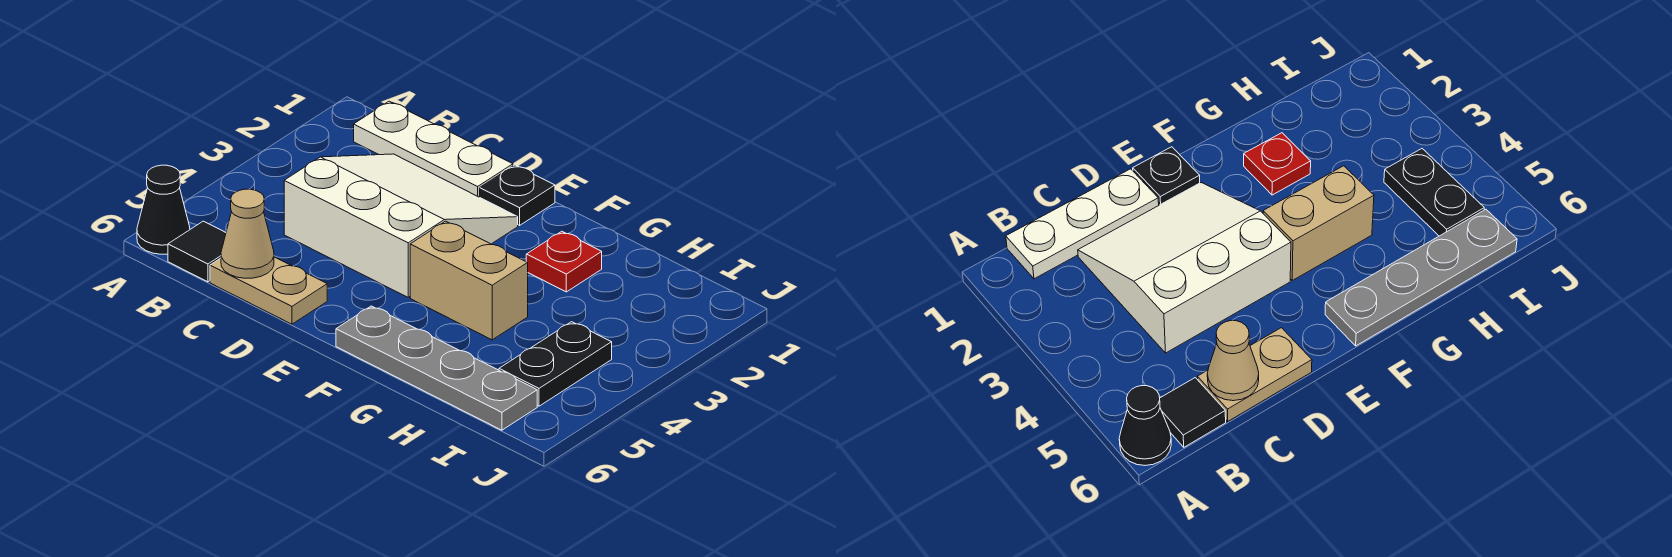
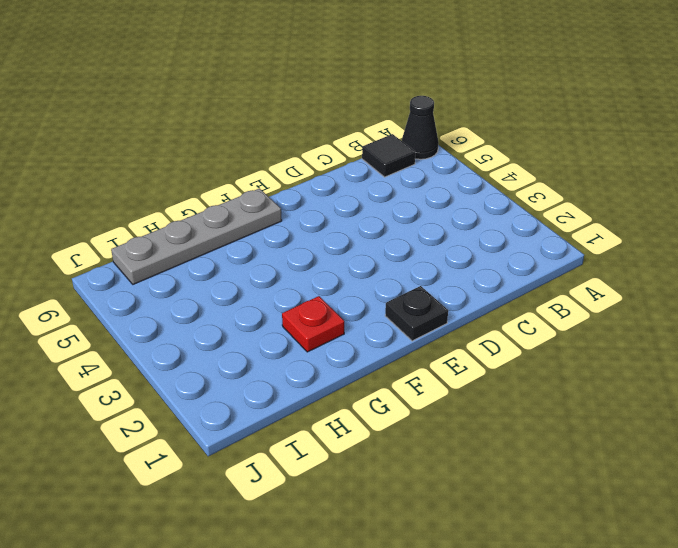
none -> white plate B1:D1 level 1
none -> white slope C2:E4 level 1 top 4

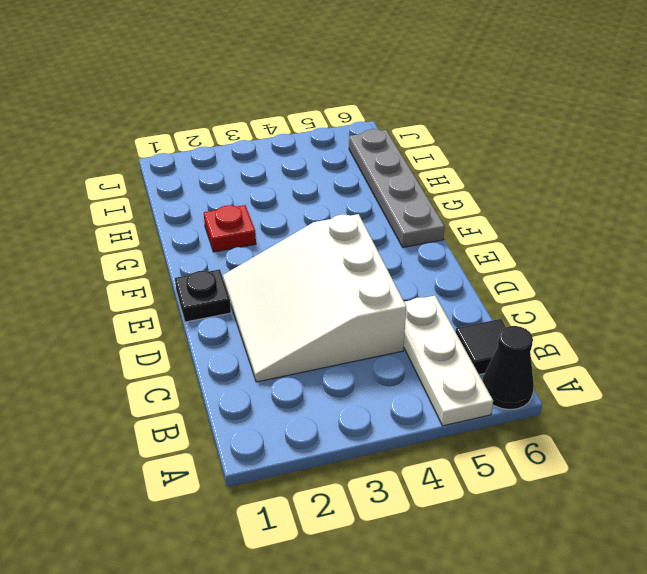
white plate A5:C5 level 1 -> white plate B1:D1 level 1
none -> tan plate C6:D6 level 1
none -> tan brick F4:G4 level 1

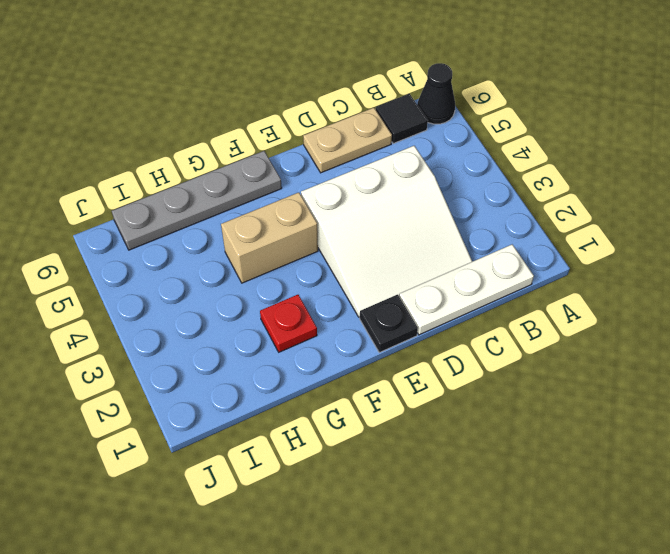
none -> black plate I4:I5 level 1
none -> tan cone C6 level 2

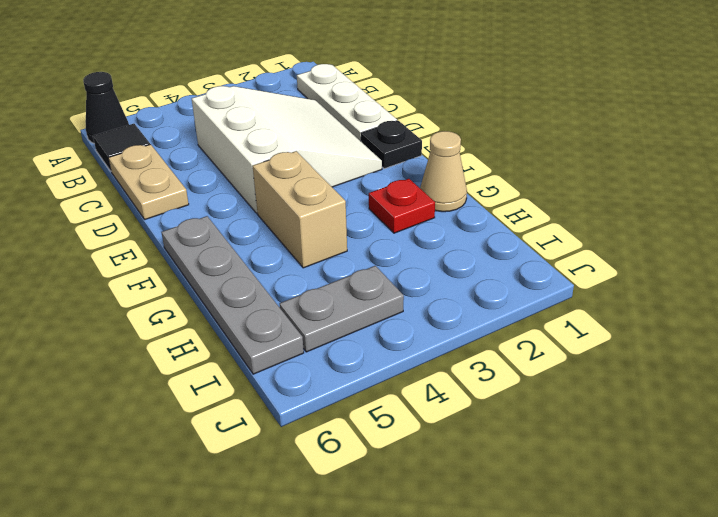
tan cone G1 level 1 -> tan cone C6 level 2
grey plate I4:I5 level 1 -> black plate I4:I5 level 1

